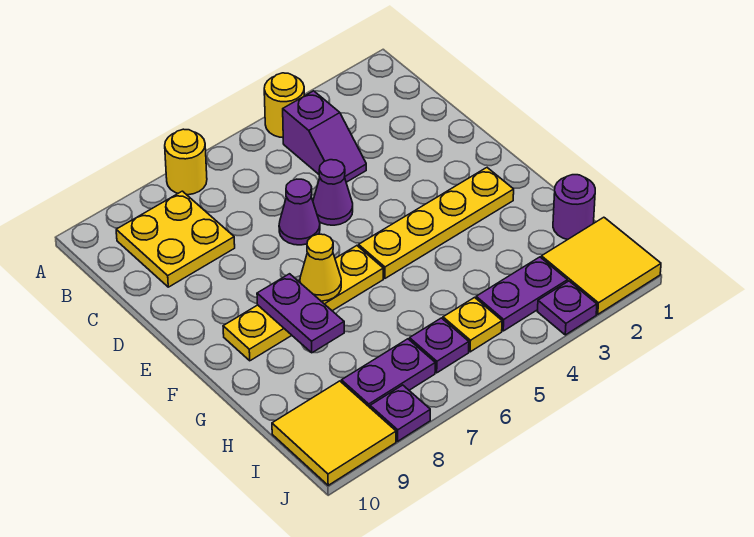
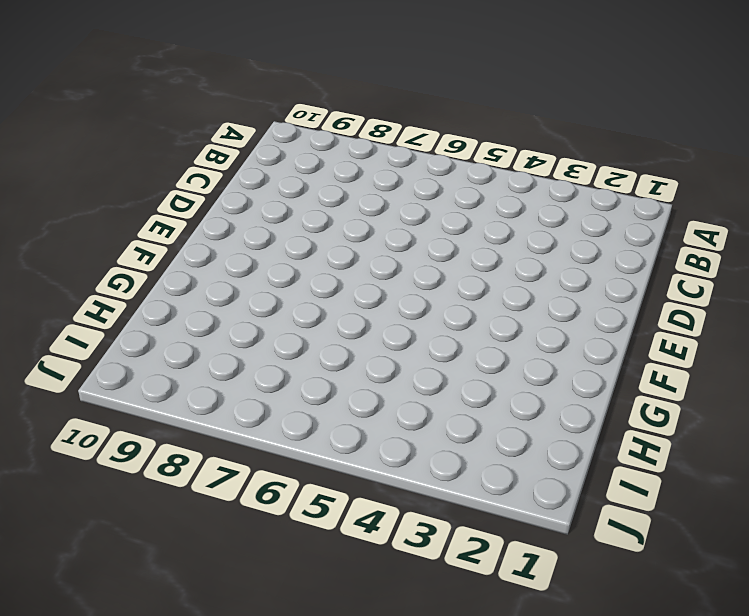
none -> yellow round brick A4 level 1
none -> yellow round brick A7 level 1
none -> purple slope B4:C4 level 1 top B

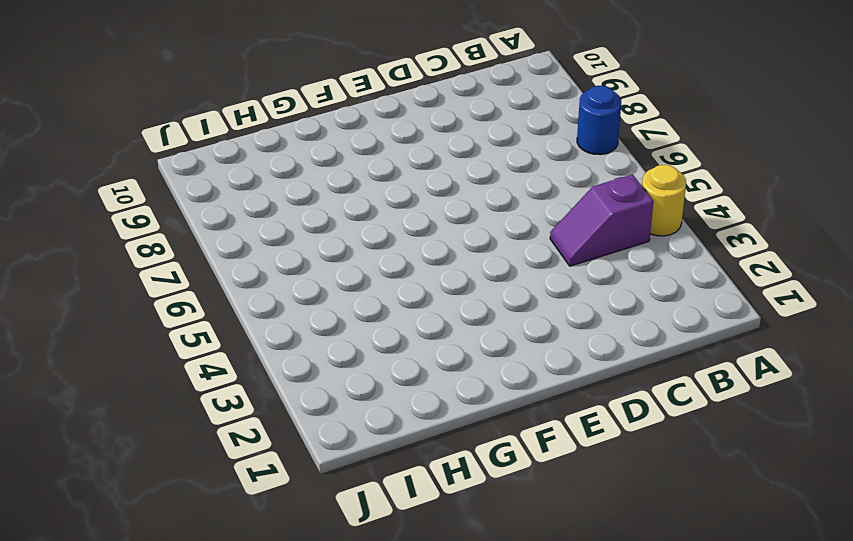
blue round brick A7 level 1 -> yellow round brick A7 level 1
none -> yellow plate B8:C9 level 1
none -> purple cone D5 level 1
none -> purple cone D6 level 1

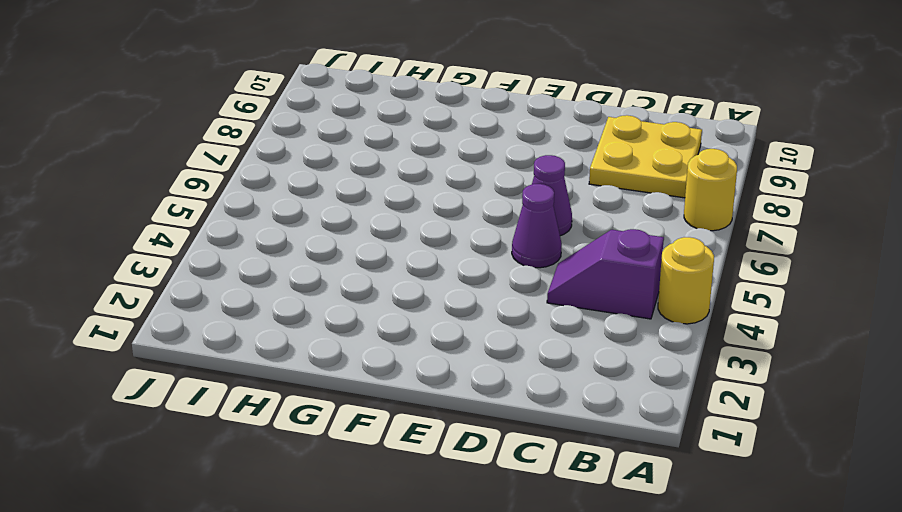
none -> yellow plate F2:F5 level 1
none -> yellow plate F6:F9 level 1
none -> purple round brick H1 level 1

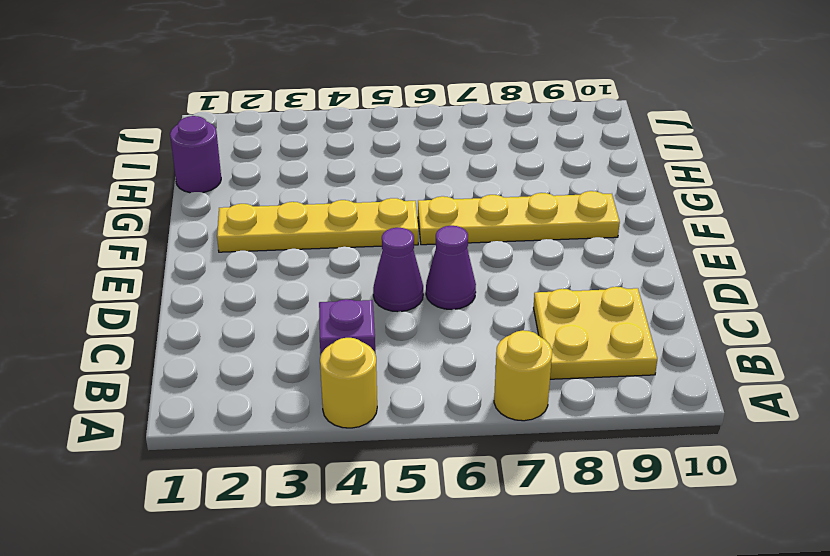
none -> yellow tile I1:J2 level 1
none -> purple plate I3:I4 level 1
none -> yellow plate I5 level 1

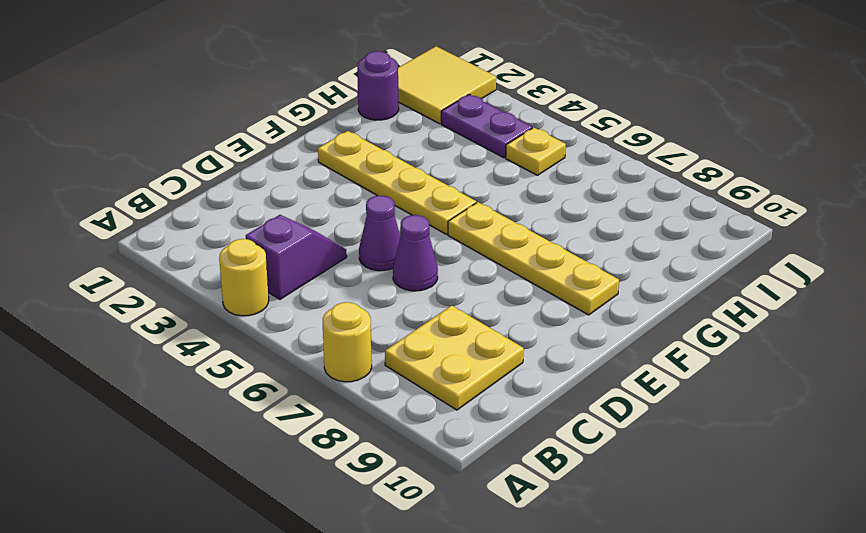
none -> purple plate I6 level 1
none -> purple plate I7:I8 level 1
none -> yellow tile I9:J10 level 1

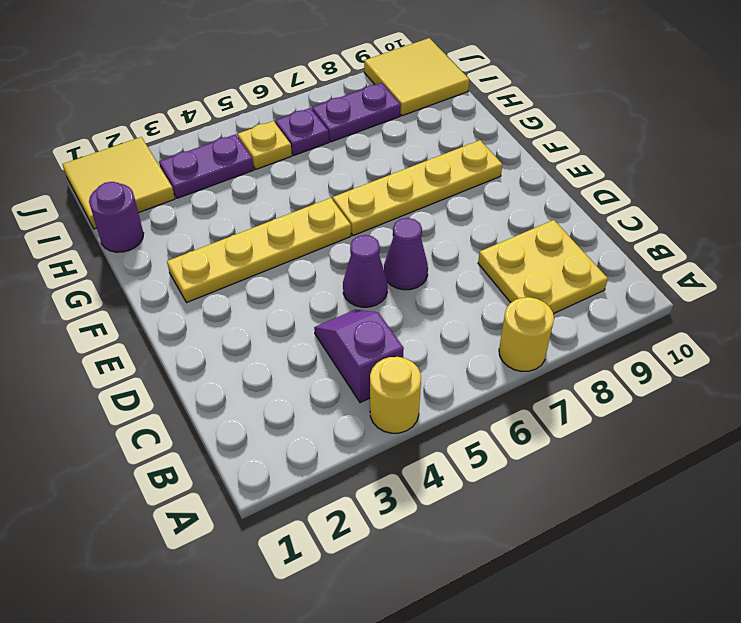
none -> purple plate J3 level 1
none -> purple plate J8 level 1
none -> yellow cone F7 level 2

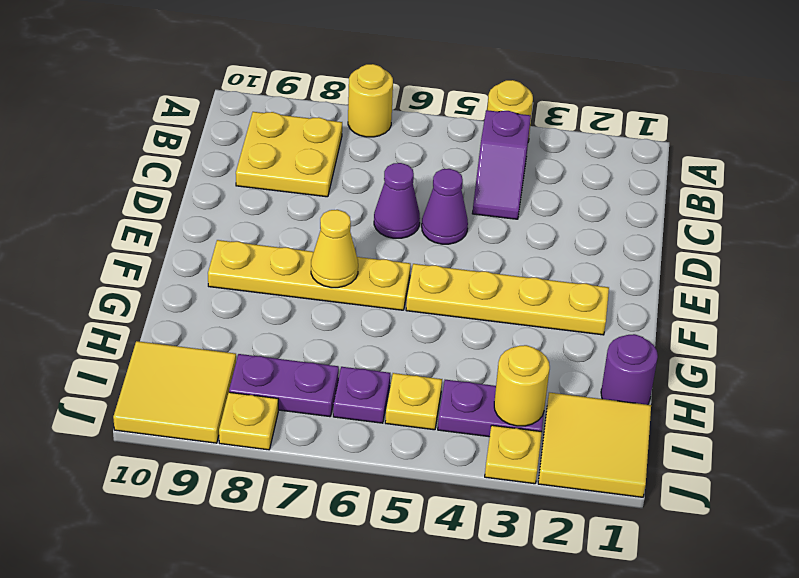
yellow round brick I3 level 2 -> none
yellow plate J3 level 1 -> purple plate J3 level 1
yellow plate J8 level 1 -> purple plate J8 level 1
none -> purple plate F8:G8 level 2

